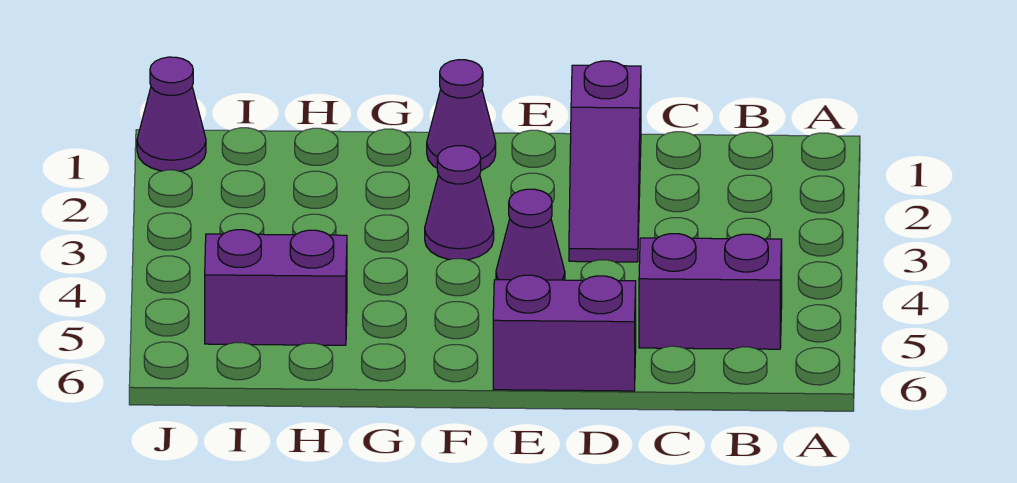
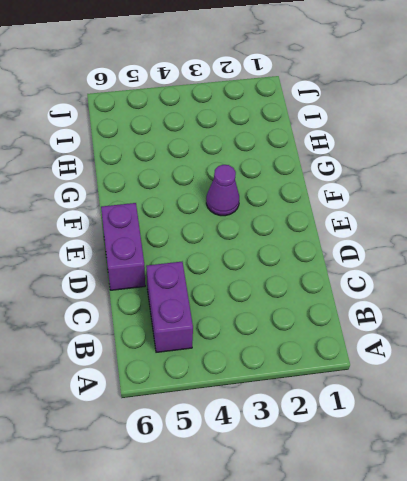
none -> purple slope D1:D3 level 1 top 1
none -> purple cone E4 level 1

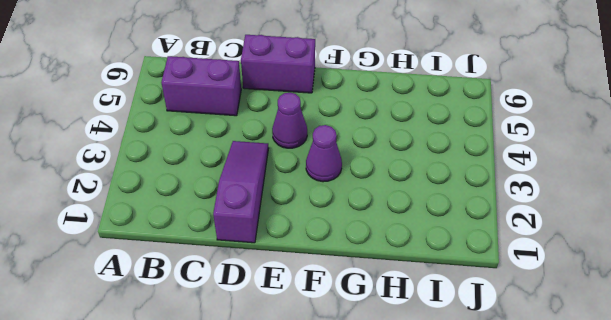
none -> purple cone F1 level 1
none -> purple brick H5:I5 level 1

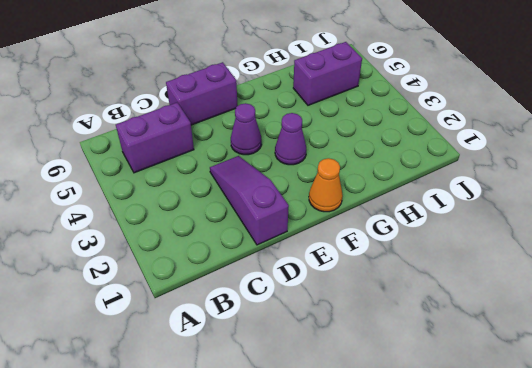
orange cone F1 level 1 -> purple cone F1 level 1
none -> purple cone J1 level 1

